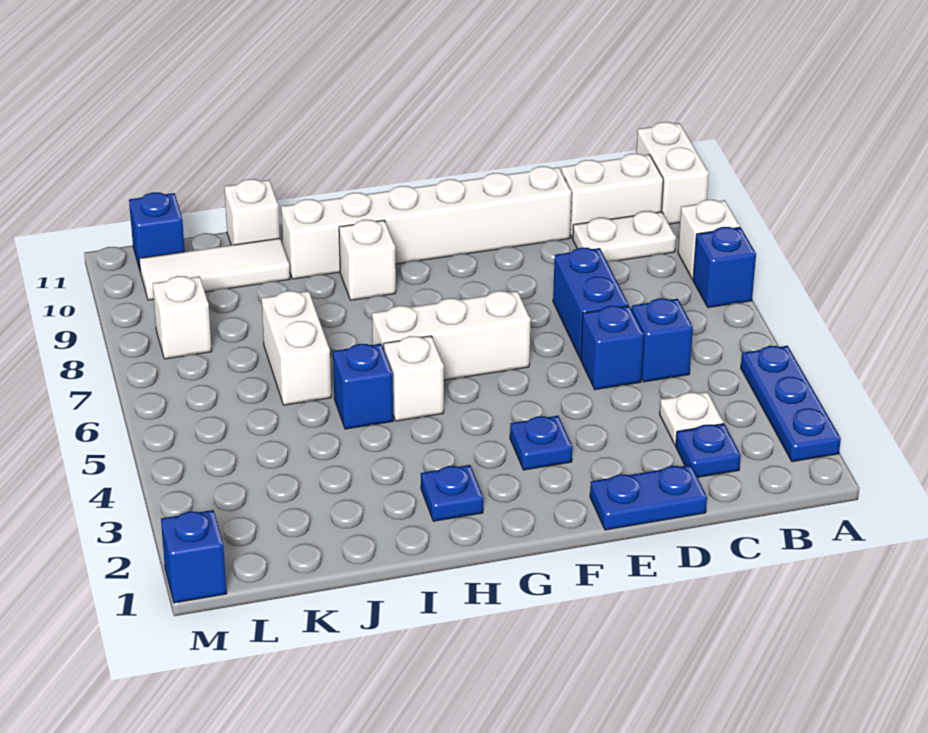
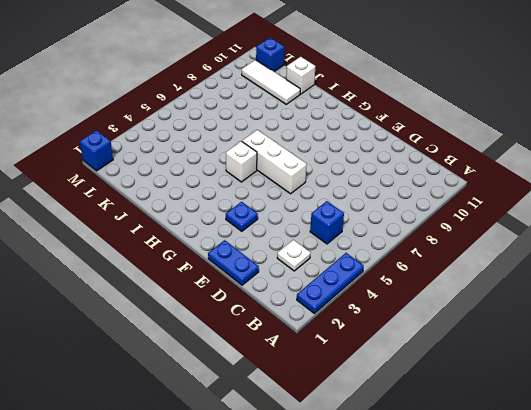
none -> blue brick A7 level 1
none -> white brick A8 level 1
none -> white brick A10:A11 level 1

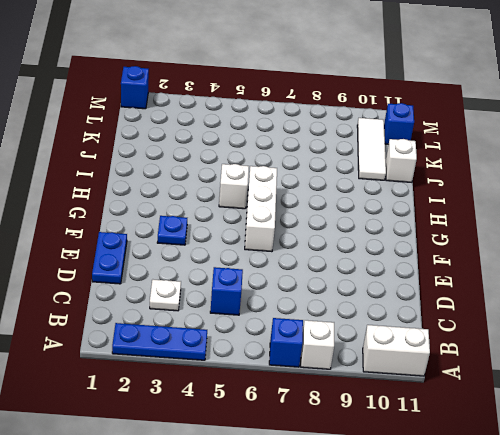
none -> white plate B9:C9 level 1
none -> white brick B10:C10 level 1
none -> blue plate C2 level 1

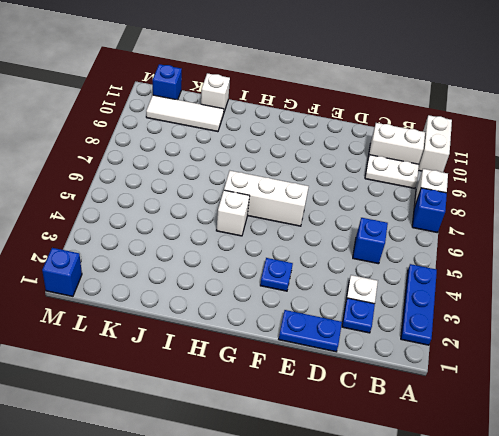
none -> blue brick D5 level 1
none -> blue brick D6:D7 level 1
none -> white brick D10:I10 level 1

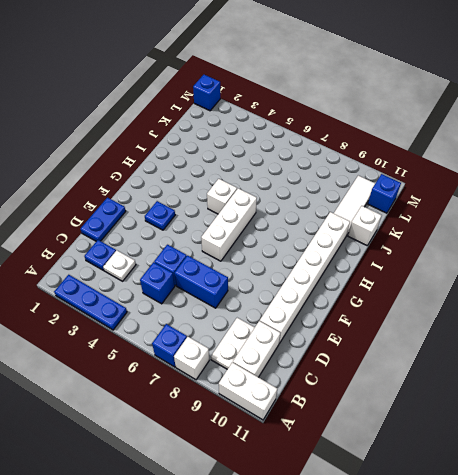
none -> blue plate H2 level 1
none -> white brick H9 level 1
none -> blue brick I5 level 1

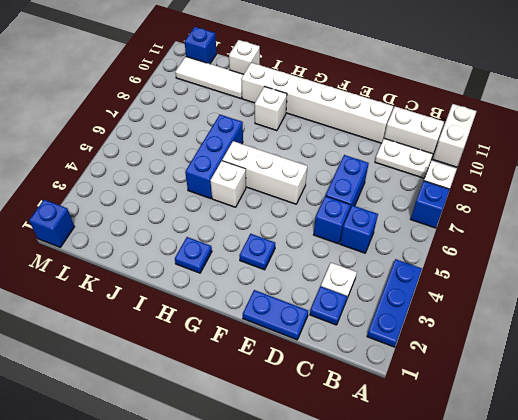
blue brick I5:I7 level 1 -> blue brick I5 level 1
none -> white brick J6:J7 level 1
none -> white brick L8 level 1

